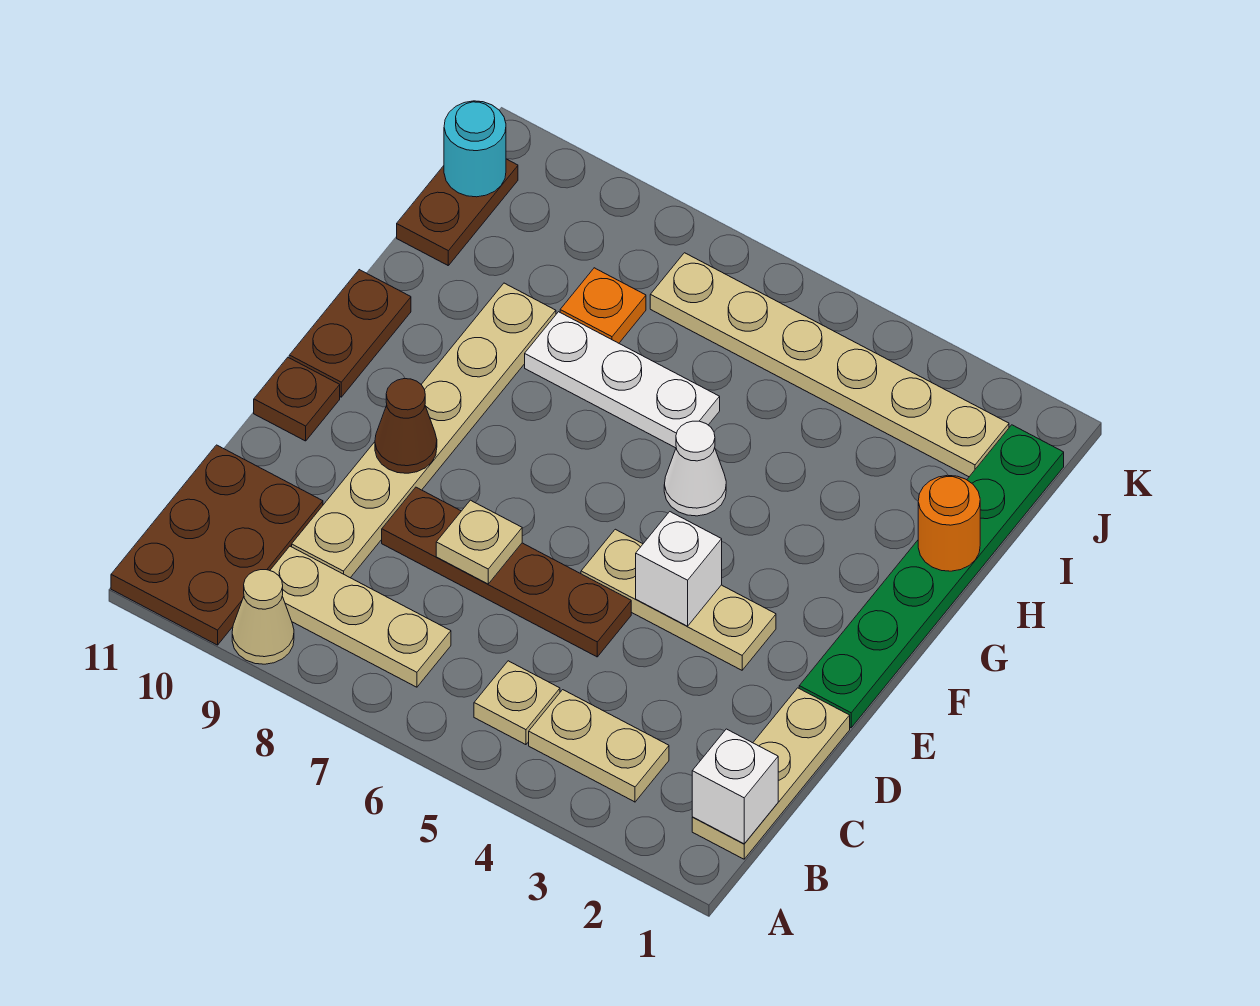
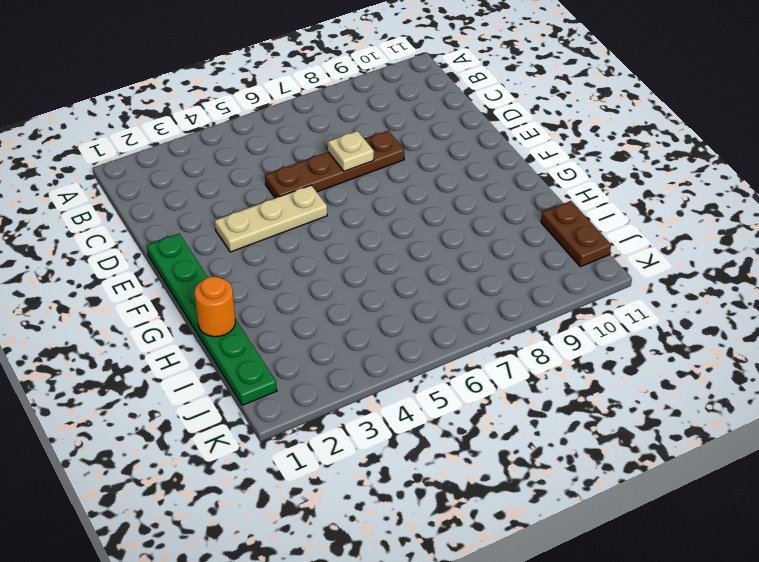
none -> tan cone A9 level 1
none -> brown plate A10:C11 level 1
none -> tan plate B1:D1 level 1

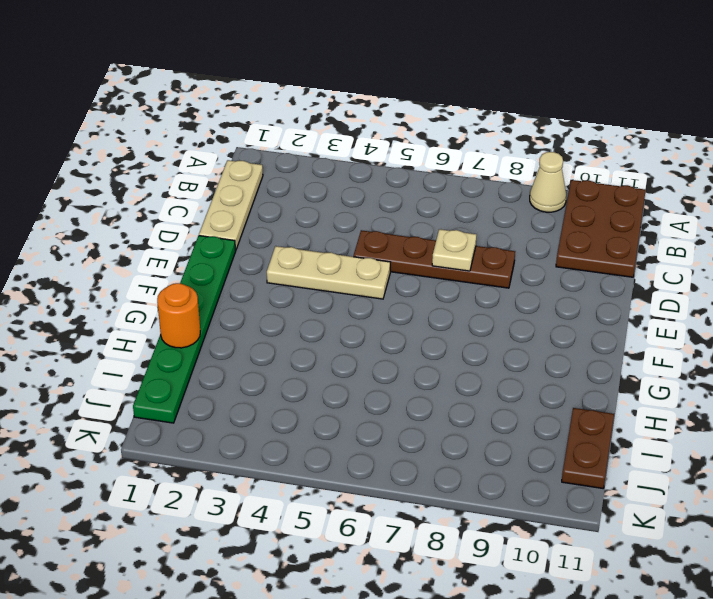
none -> tan plate B3:B4 level 1
none -> tan plate B5 level 1
none -> tan plate B7:B9 level 1

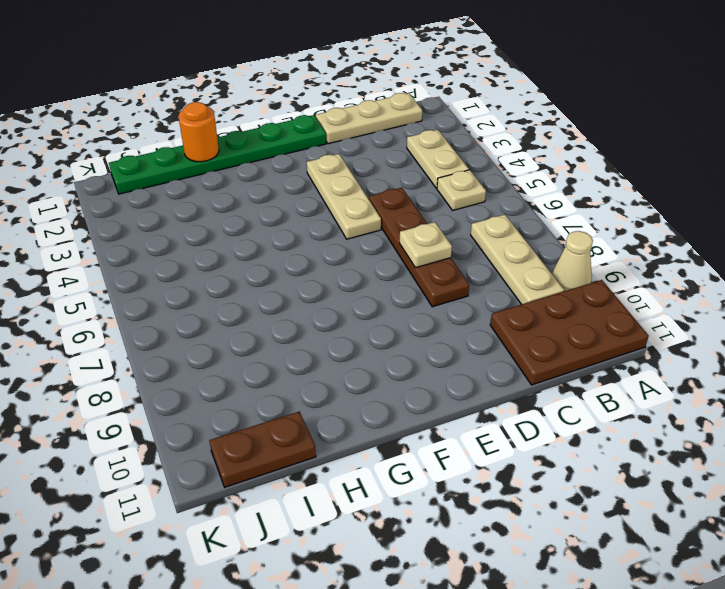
none -> tan plate C9:H9 level 1
none -> brown plate E11 level 1
none -> brown plate F11:G11 level 1

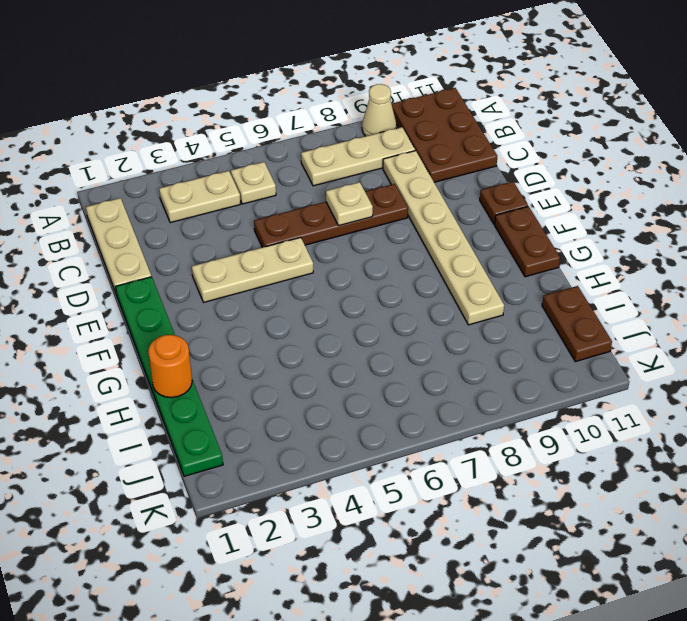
none -> white cone G5 level 1
none -> white plate H6:H8 level 1
none -> orange plate I8 level 1

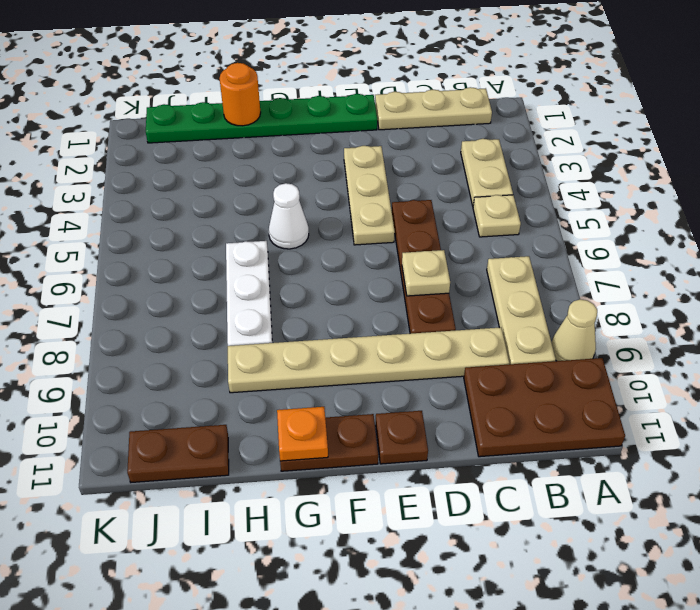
orange plate G11 level 2 -> orange plate I8 level 1
none -> tan plate J2:J7 level 1
none -> white brick B1 level 2
none -> white brick E4 level 2

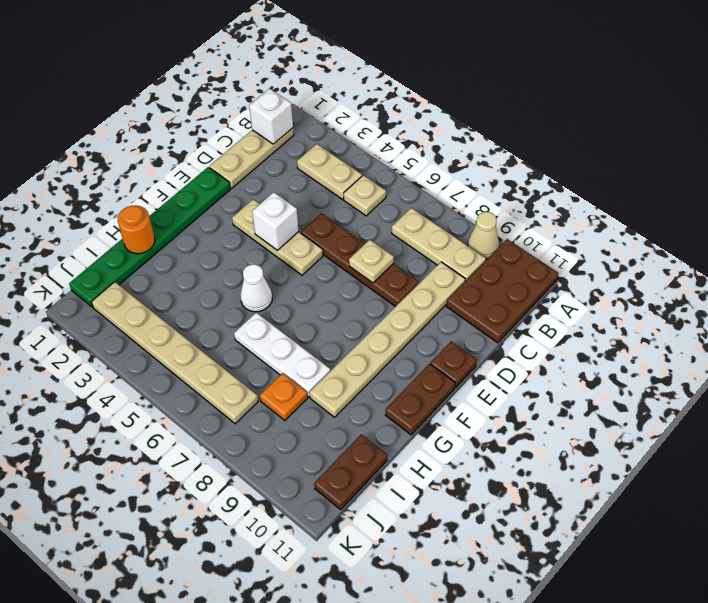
none -> brown cone E9 level 2
none -> cyan round brick J11 level 2

